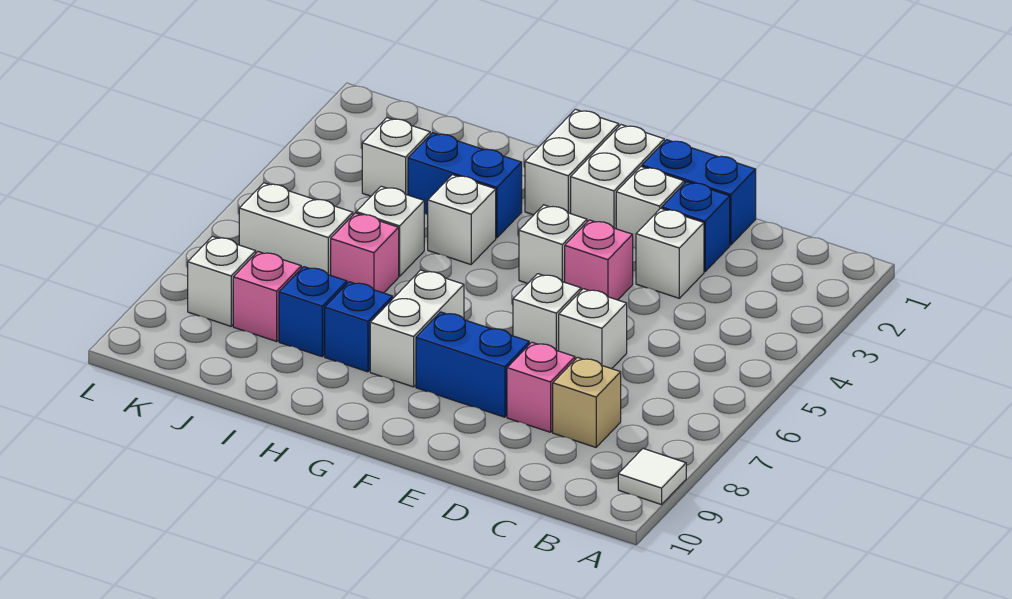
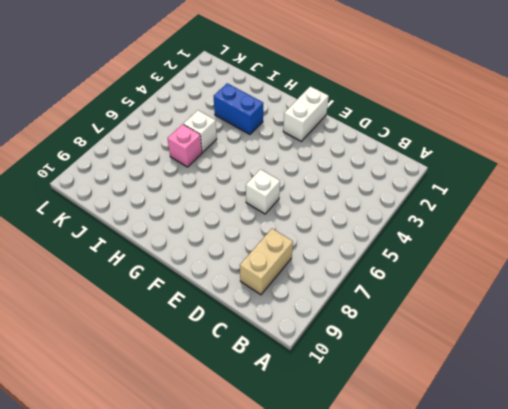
tan brick C8:C9 level 1 -> tan brick C8 level 1
none -> white tile A9 level 1
none -> blue brick D1:E1 level 1
none -> blue brick D2 level 1

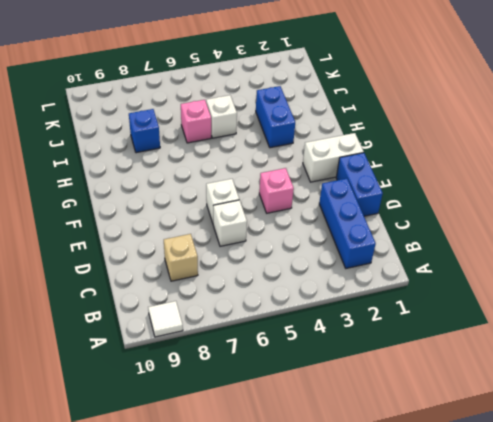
blue brick B2:D2 level 1 -> blue brick D2 level 1
none -> white brick D3 level 1
none -> pink brick D8 level 1
none -> white brick E2 level 1

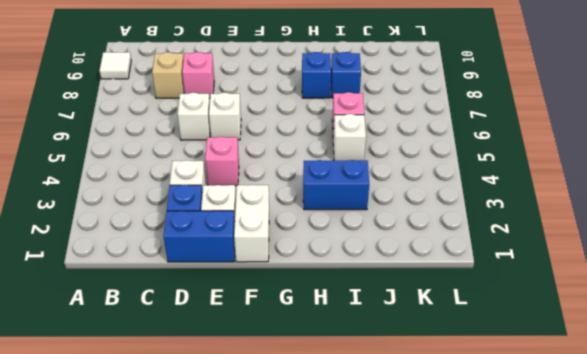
none -> blue brick E8:F8 level 1
none -> white brick F4 level 1
none -> white brick G1:G2 level 1

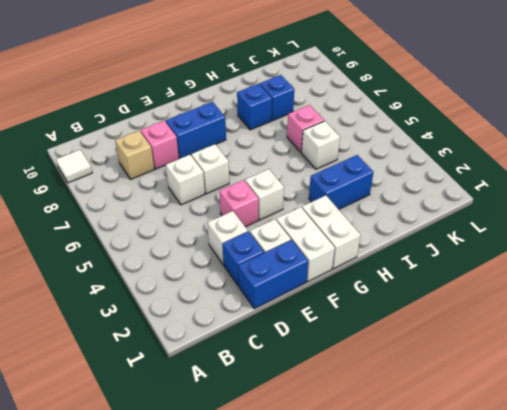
none -> white brick G7:G8 level 1
none -> white brick H4 level 1
none -> white brick J3 level 1

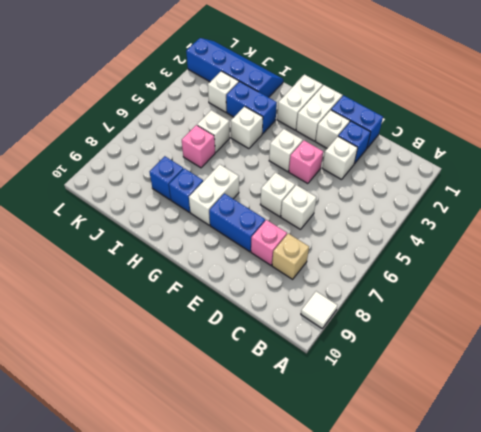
blue slope I1:L2 level 1 top 2 -> none
none -> white brick J6:K6 level 1
none -> pink brick J8 level 1
none -> white brick K8 level 1

